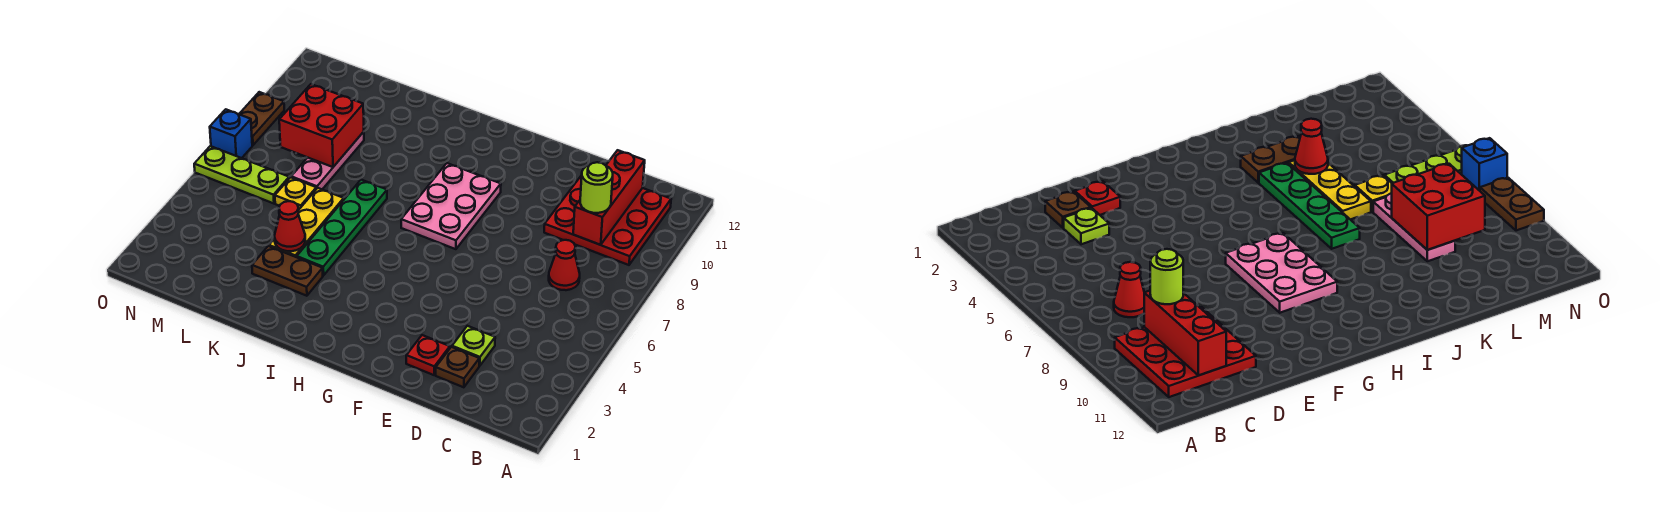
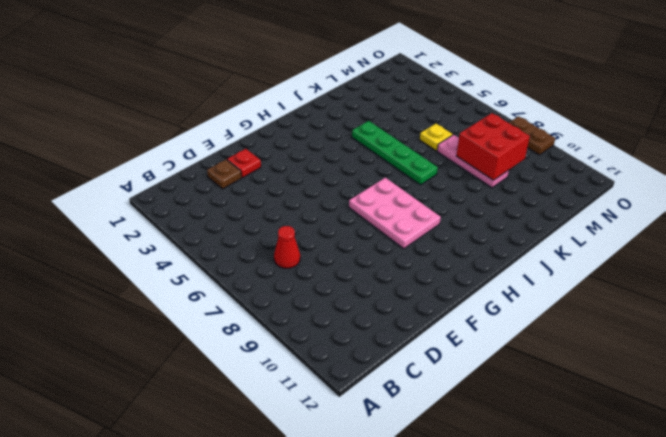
none -> red plate B9:D11 level 1
none -> lime plate D3 level 1
none -> brown plate J3:K3 level 1

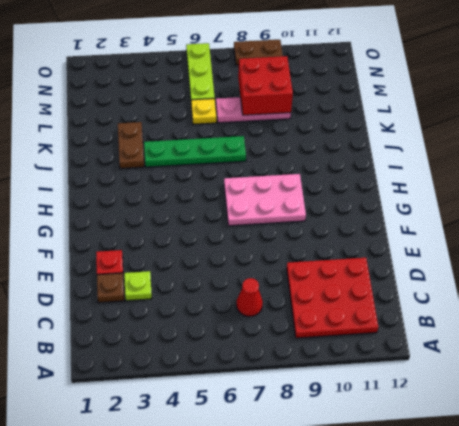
none -> yellow plate K4:K6 level 1
none -> blue brick O7 level 1
none -> red brick C9:C11 level 2

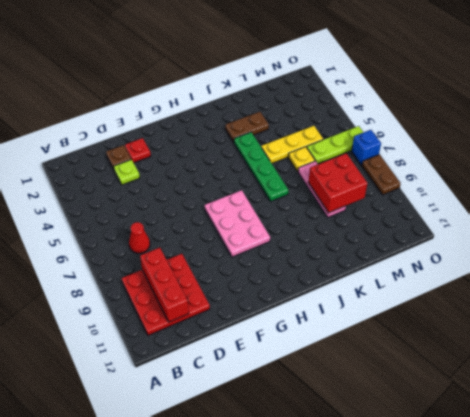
yellow plate K5:M5 level 1 -> yellow plate K4:K6 level 1
none -> red cone K4 level 2
none -> lime round brick C9 level 3

